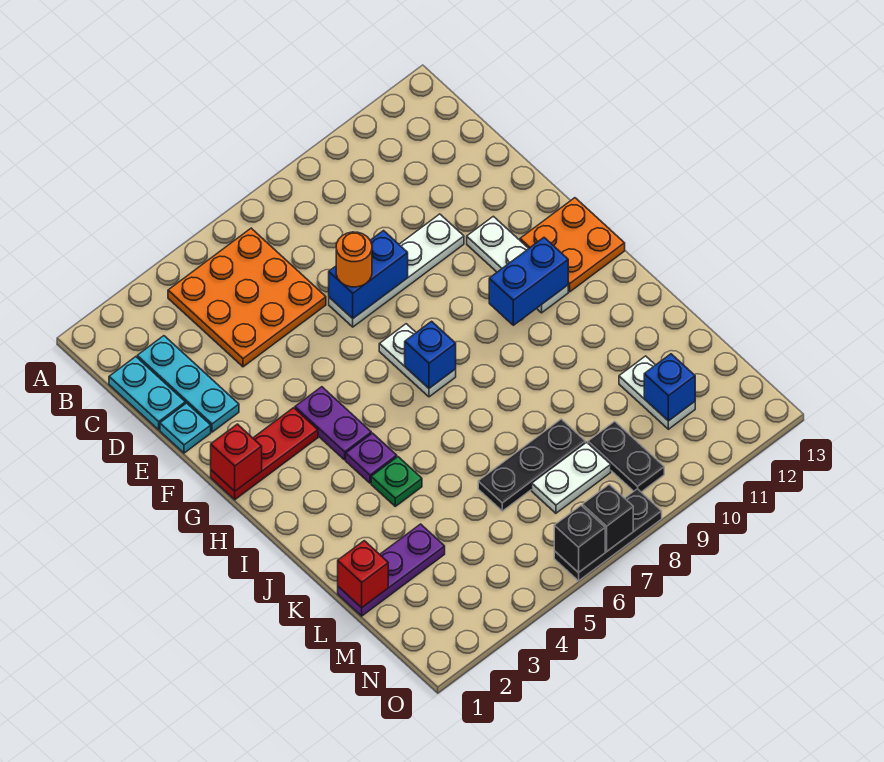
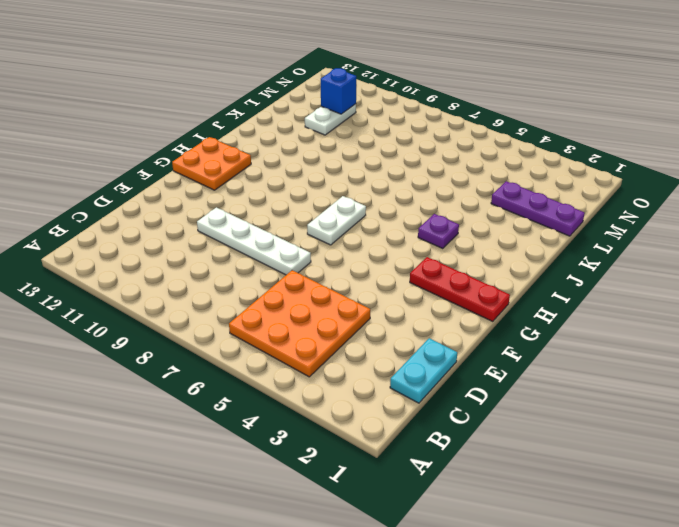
none -> cyan plate C2:E2 level 1
none -> cyan plate E1 level 1
none -> white plate F11:H11 level 1

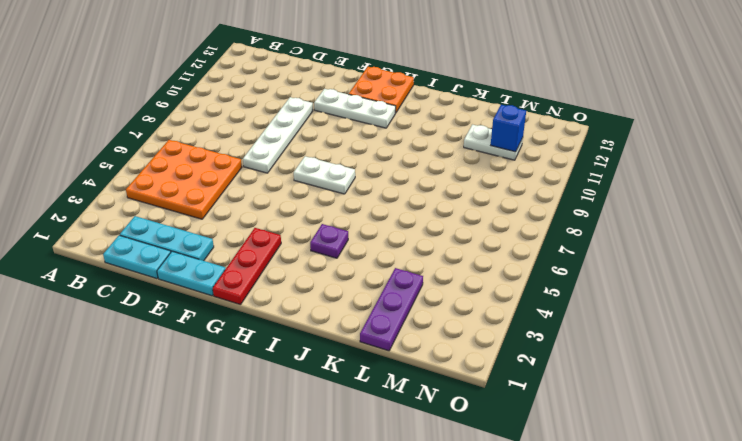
cyan plate E1:F1 level 1 -> cyan plate E1 level 1
none -> purple plate G4:H4 level 1
none -> green plate J4 level 1
none -> black plate L6:L8 level 1

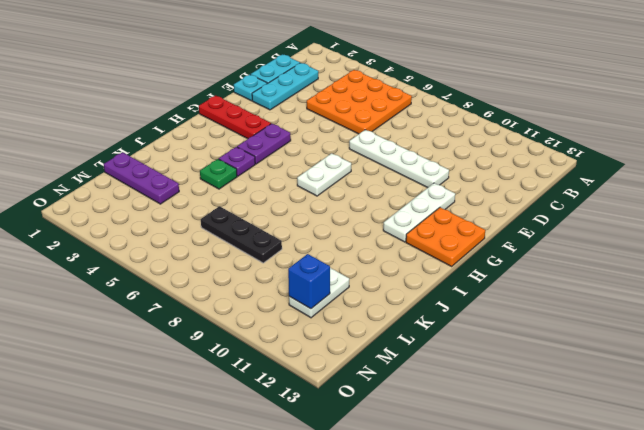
none -> white plate M7:M8 level 1
none -> black plate M9:N9 level 1
none -> black plate O6:O8 level 1

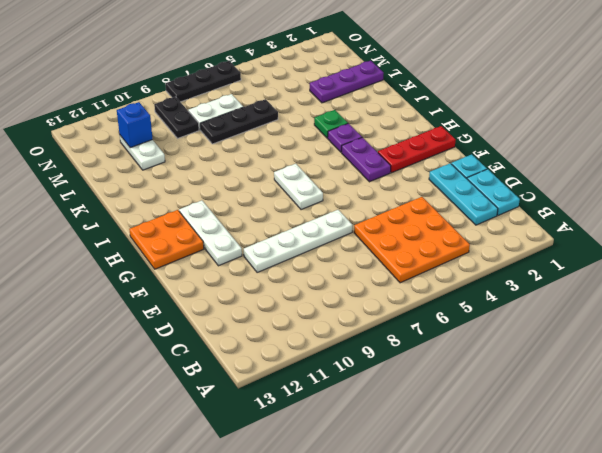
none -> blue brick E7:E8 level 2
none -> red brick G1 level 2
none -> blue brick H7 level 2

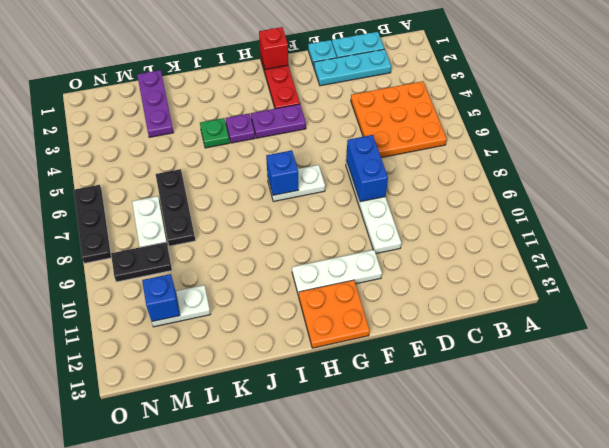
none -> blue brick H10:H11 level 2
none -> red brick L1 level 2
none -> black brick O6 level 2

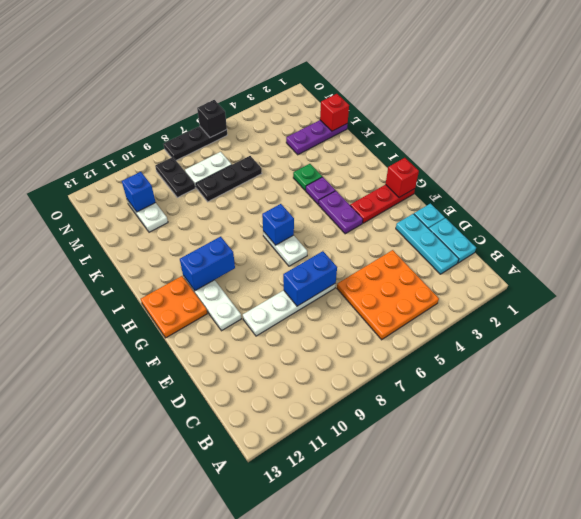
none -> black brick O7 level 2
none -> orange round brick E7 level 3

